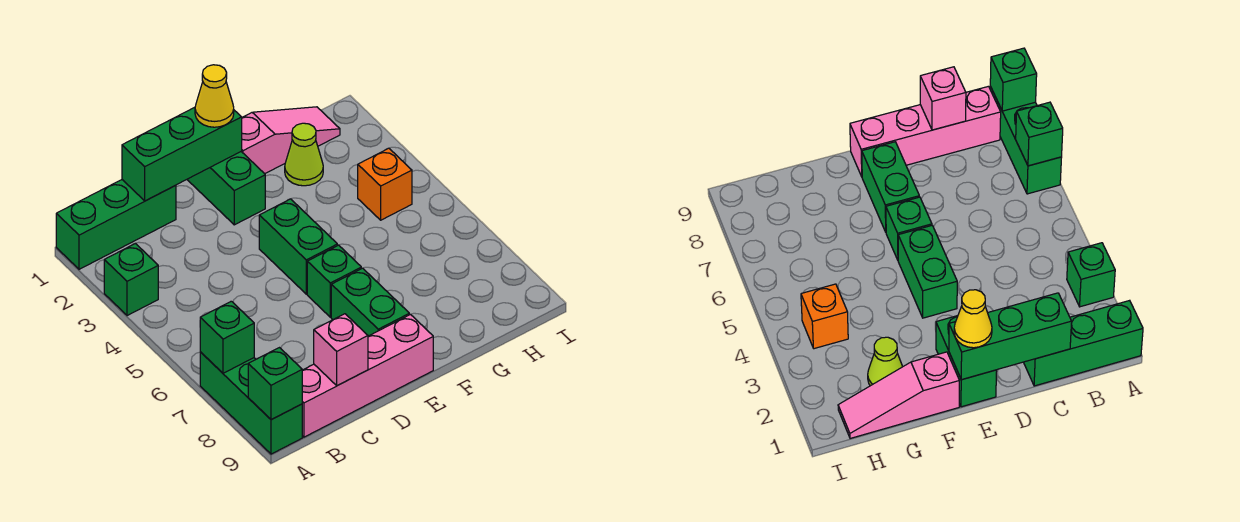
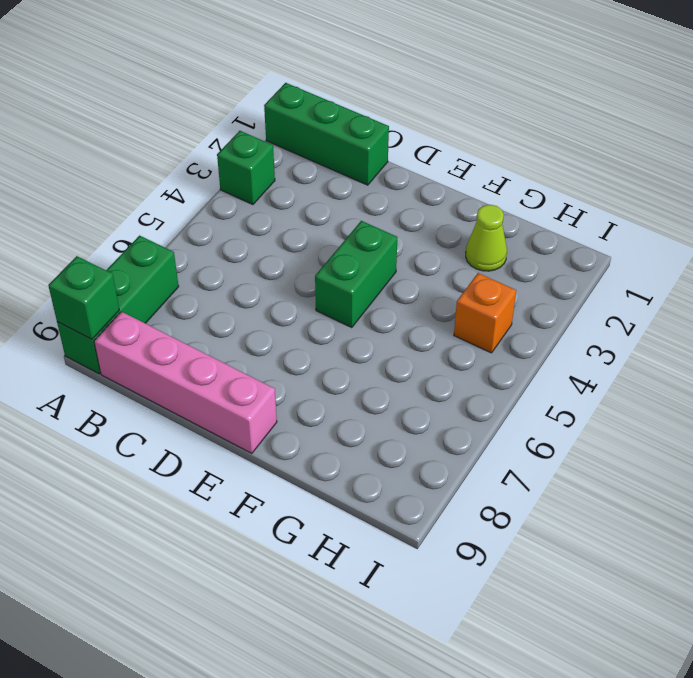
none -> green brick E1:E2 level 1
none -> green brick E6 level 1
none -> green brick E7:E8 level 1

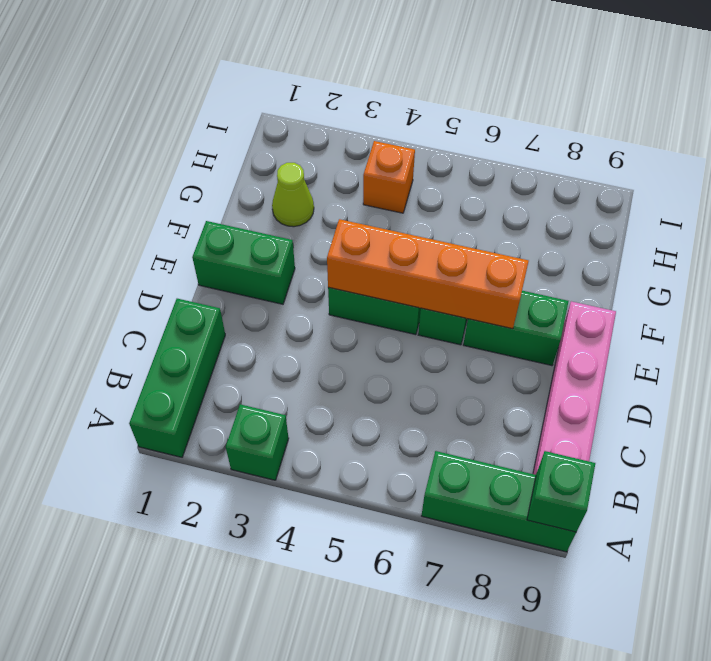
orange brick E4:E7 level 2 -> none
none -> pink slope F1:H1 level 1 top F
none -> green brick A7 level 2
none -> green brick C1:E1 level 2

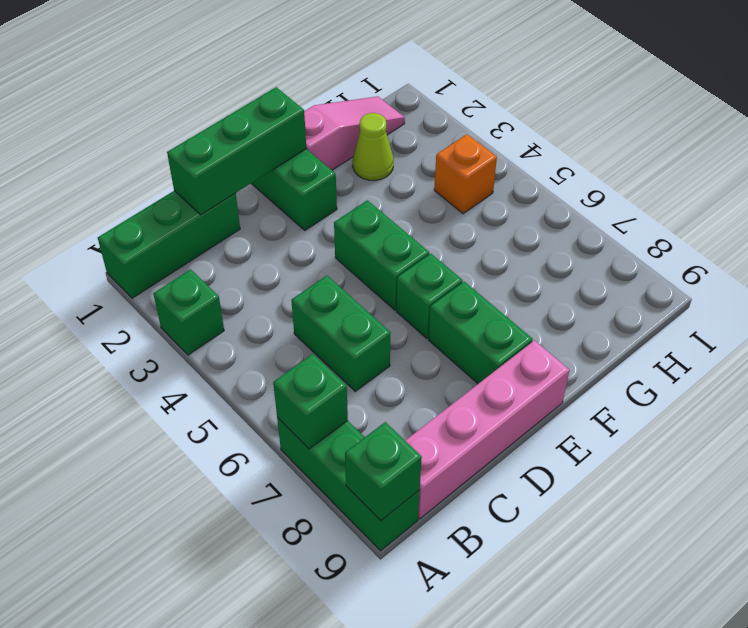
green brick C5:C6 level 1 -> none
none -> pink brick C9 level 2
none -> yellow cone E1 level 3

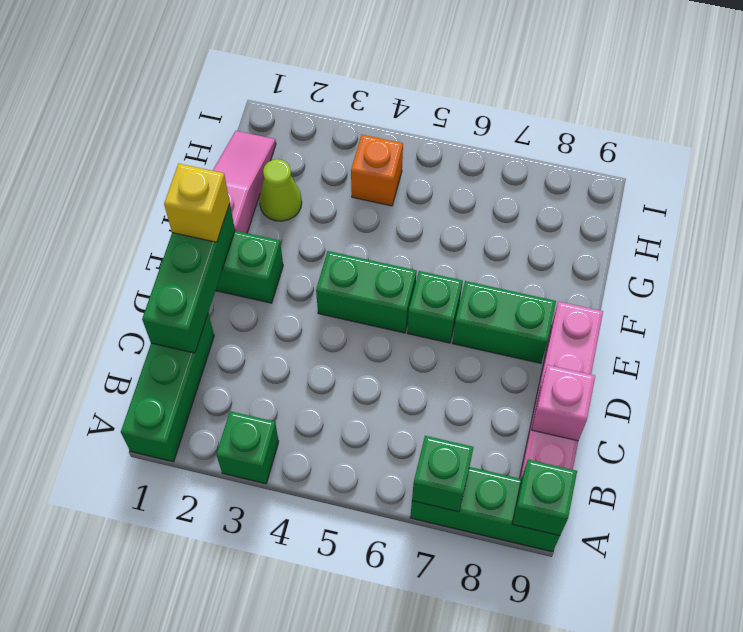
yellow brick E1 level 3 -> yellow cone E1 level 3

